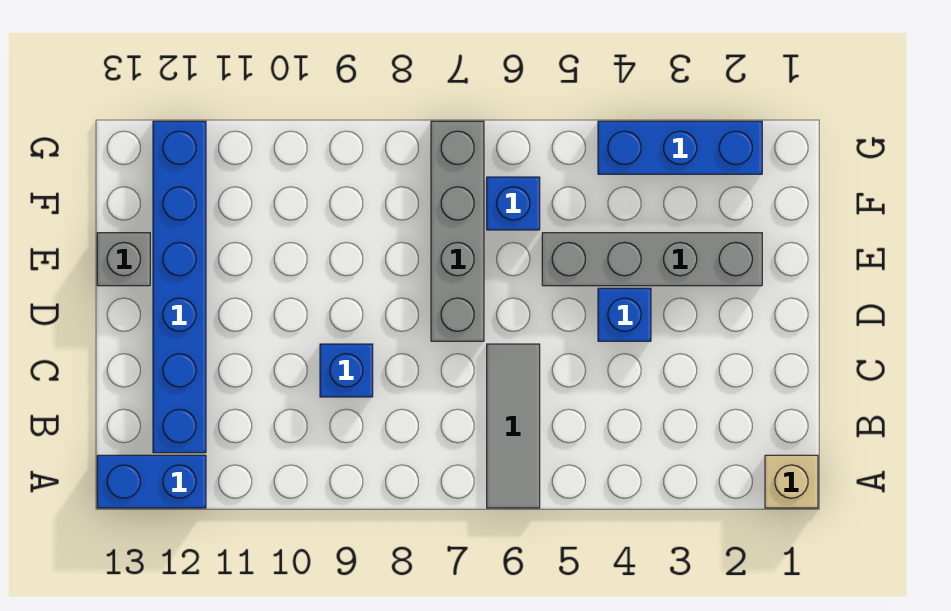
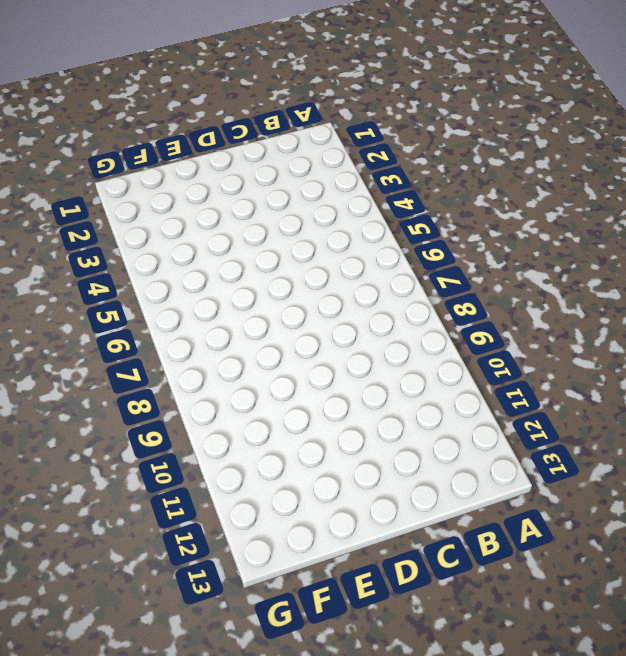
none -> tan brick A1 level 1
none -> grey tile A6:C6 level 1

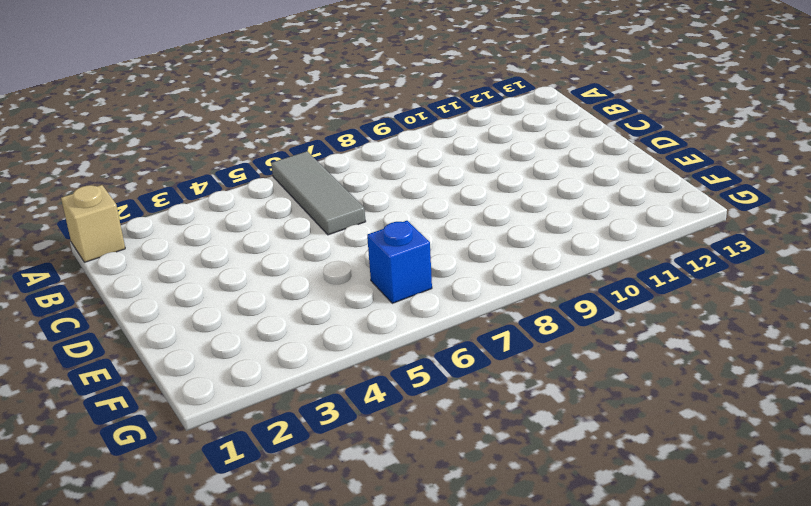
none -> blue brick A12:A13 level 1
none -> blue brick B12:G12 level 1

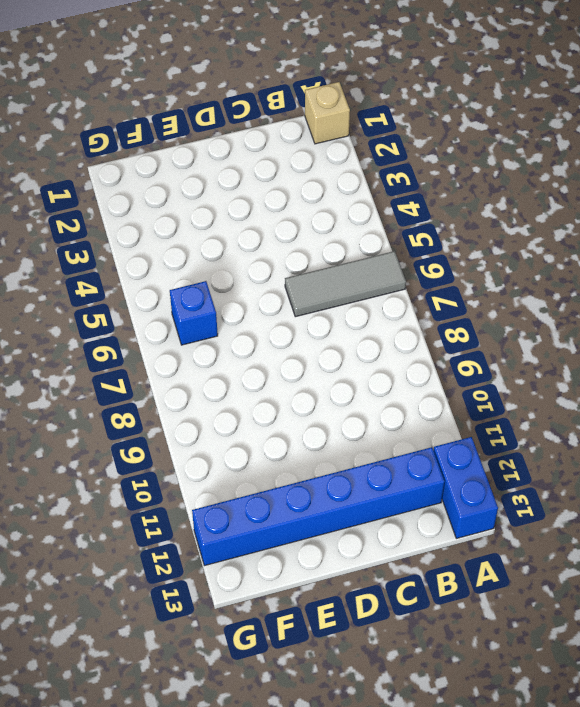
none -> blue brick C9 level 1
none -> blue brick D4 level 1

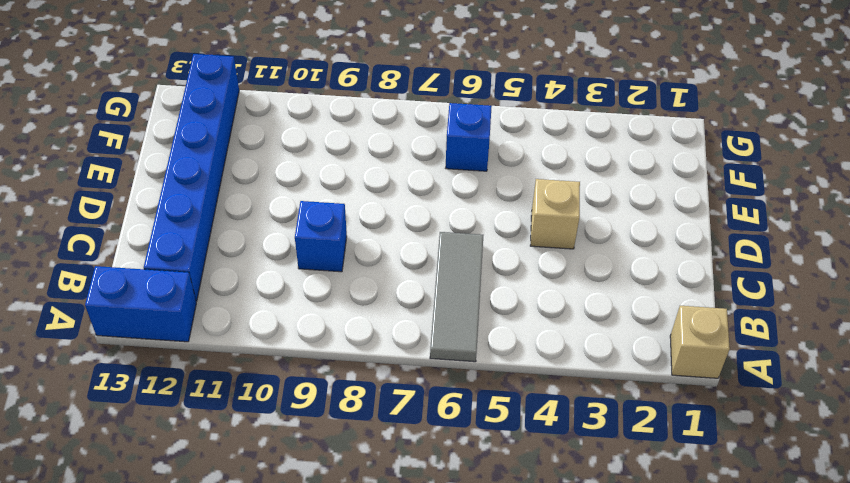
tan brick D4 level 1 -> blue brick D4 level 1
none -> grey brick D7:G7 level 1
none -> grey brick E2:E5 level 1

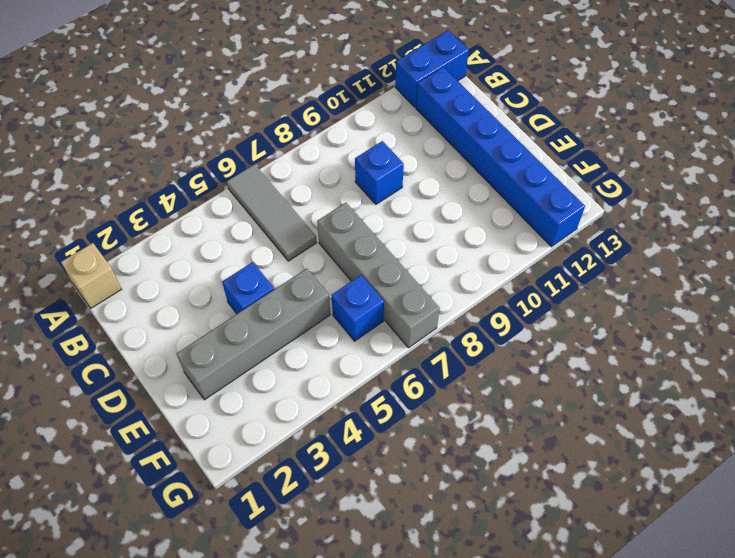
none -> grey brick E13 level 1
none -> blue brick G2:G4 level 1

